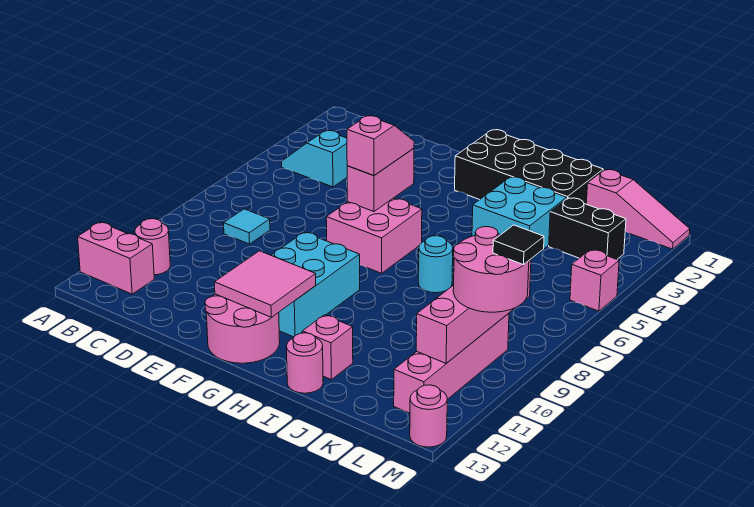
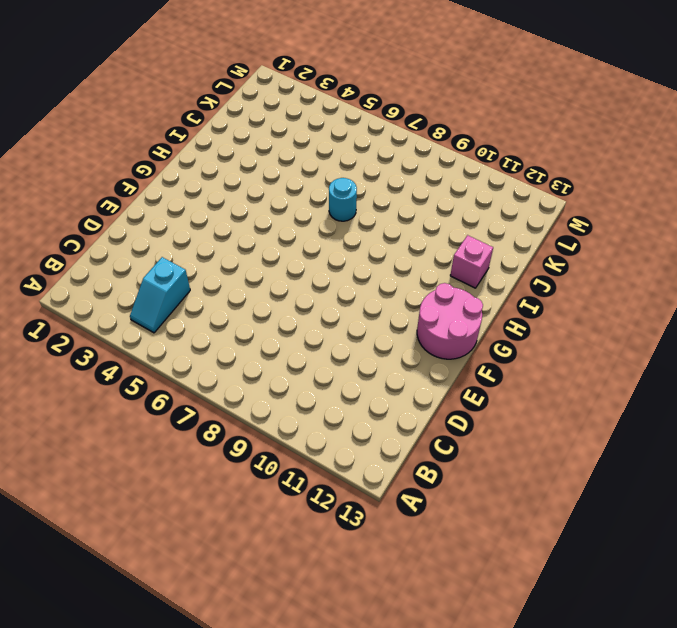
none -> pink brick A12:B12 level 1
none -> pink round brick B11 level 1
none -> cyan tile C8 level 1

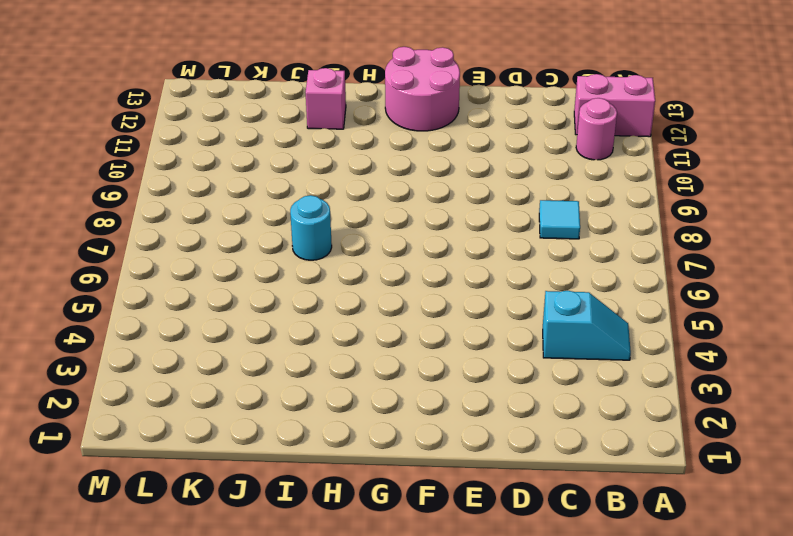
none -> pink brick F6:G7 level 1
none -> cyan brick F9:G11 level 1
none -> black brick G1:J2 level 1

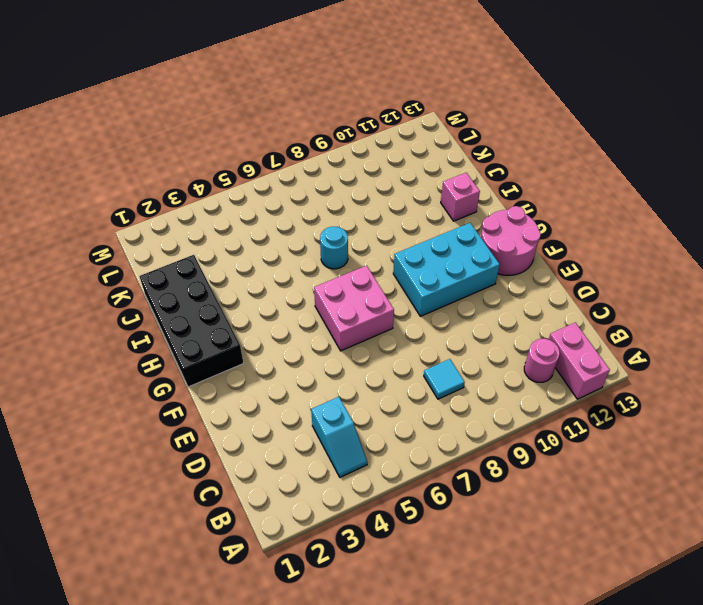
none -> cyan brick I3:J4 level 1
none -> pink round brick I13 level 1
none -> pink slope K1:M1 level 1 top K

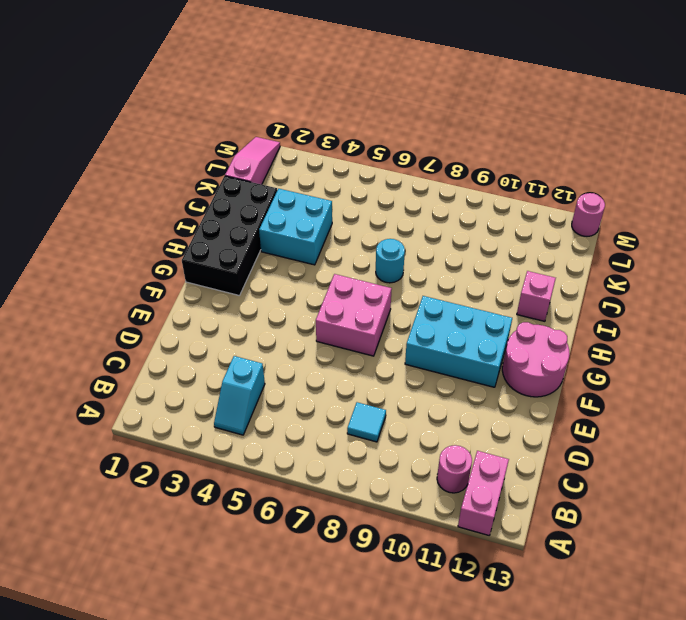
none -> pink round brick I13 level 1
none -> black brick K3:L3 level 1
none -> pink brick L9:L12 level 1

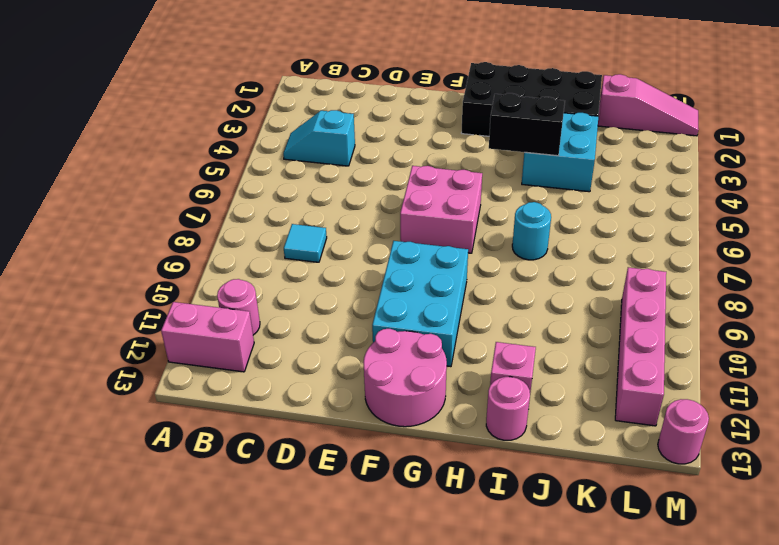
black brick H4:I4 level 2 -> black brick K3:L3 level 1
none -> pink brick M5 level 1
none -> pink brick F5:F6 level 2
none -> pink tile F11:G12 level 2

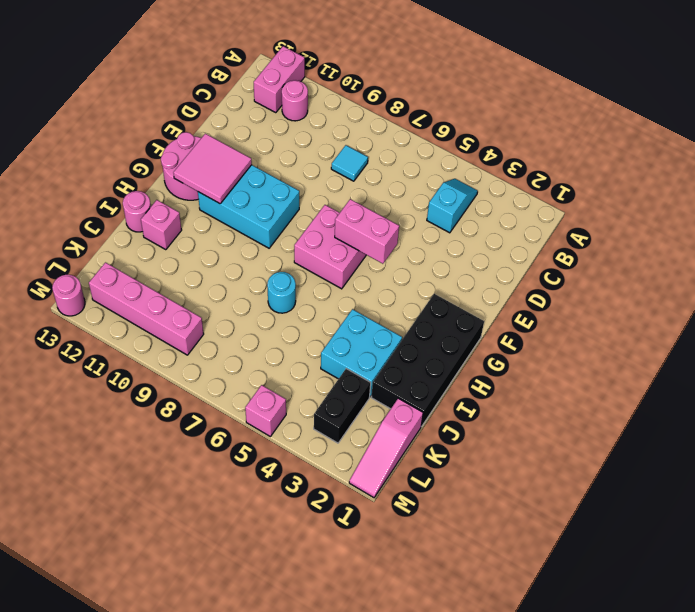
none -> pink brick L8:L11 level 2
none -> pink slope F5:F6 level 3 top 6
none -> pink round brick L9:M10 level 3

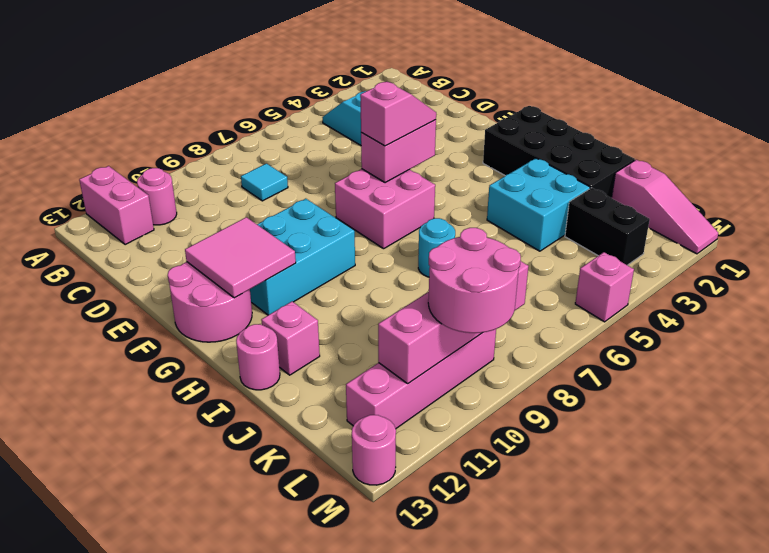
none -> black tile M9 level 4

